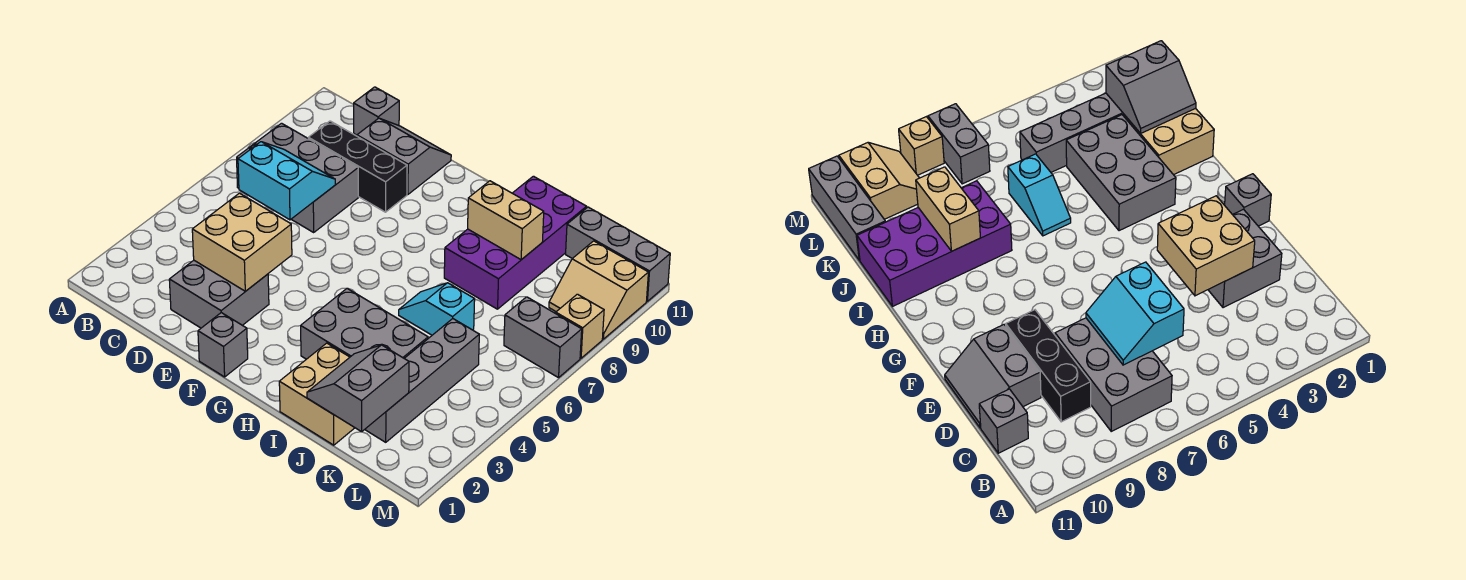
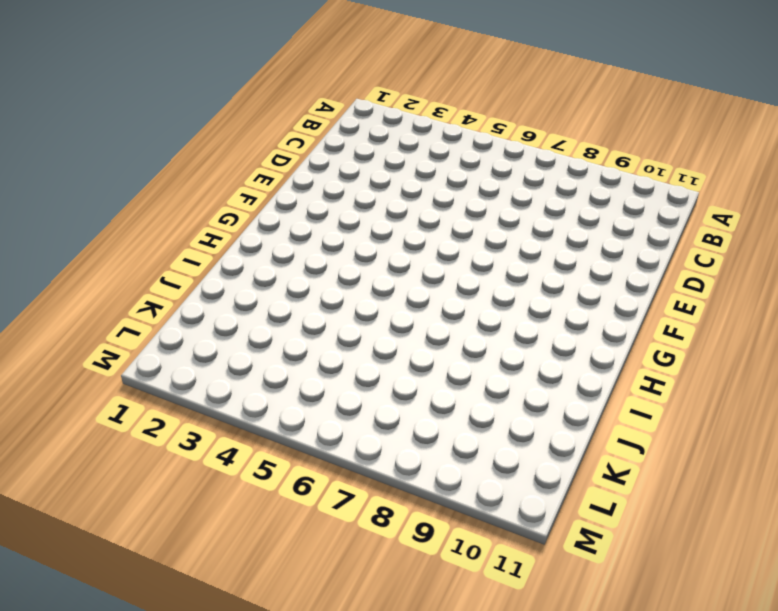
none -> grey brick B7:D8 level 1
none -> black brick C9:E9 level 1
none -> grey brick C11 level 1

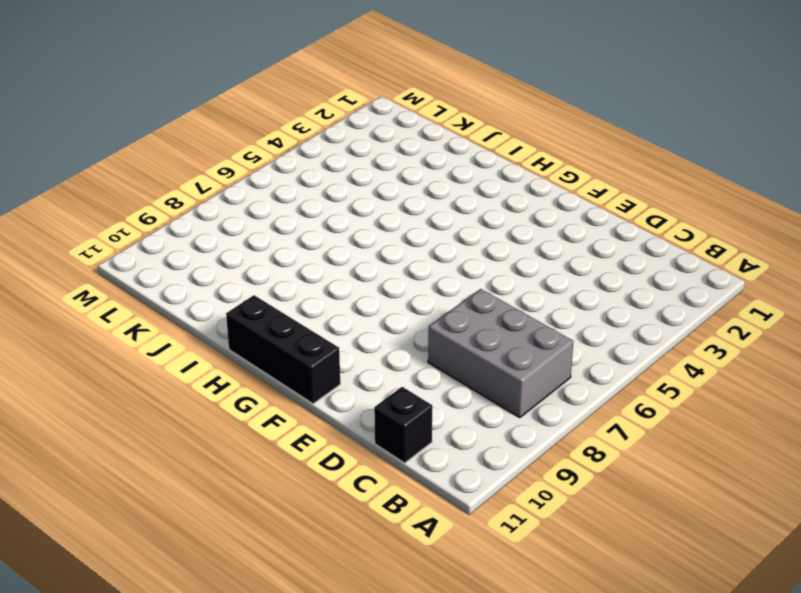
black brick C11 level 1 -> grey brick C11 level 1
black brick F11:H11 level 1 -> black brick C9:E9 level 1
none -> grey brick D2:E3 level 1
none -> grey slope D10:E11 level 1 top 10
none -> grey brick F1 level 1

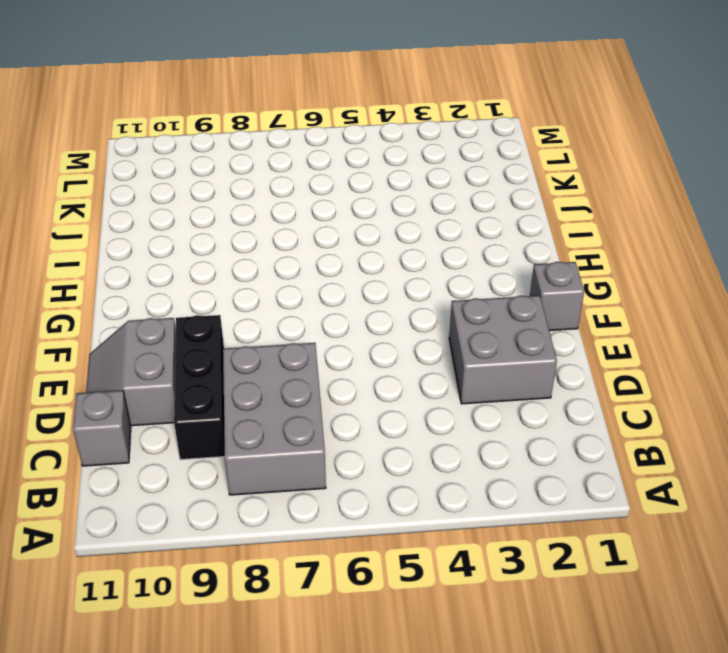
none -> grey brick H3:J4 level 1
none -> tan brick I1:J2 level 1
none -> cyan slope I6:J6 level 1 top J

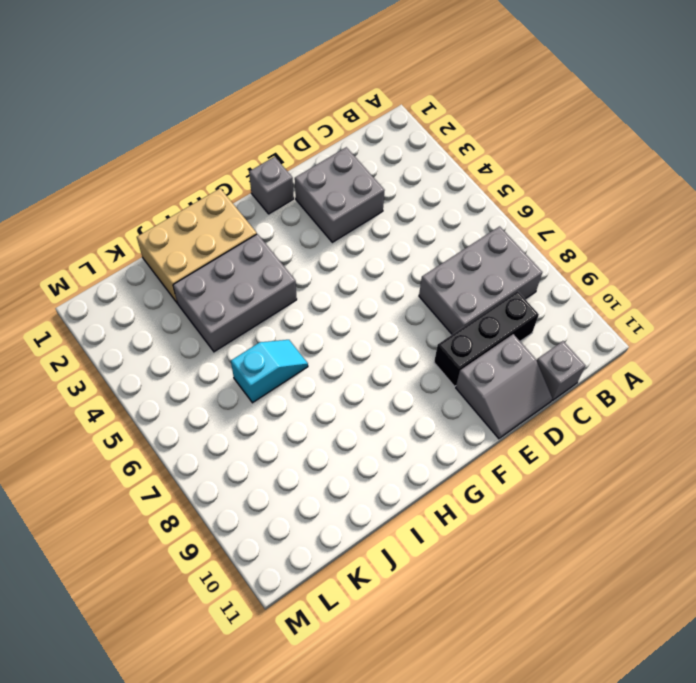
tan brick H1:J2 level 1 -> tan brick I1:J2 level 1
none -> purple brick I8:J11 level 1
none -> grey brick K2:K5 level 1
none -> grey brick K11:M11 level 1

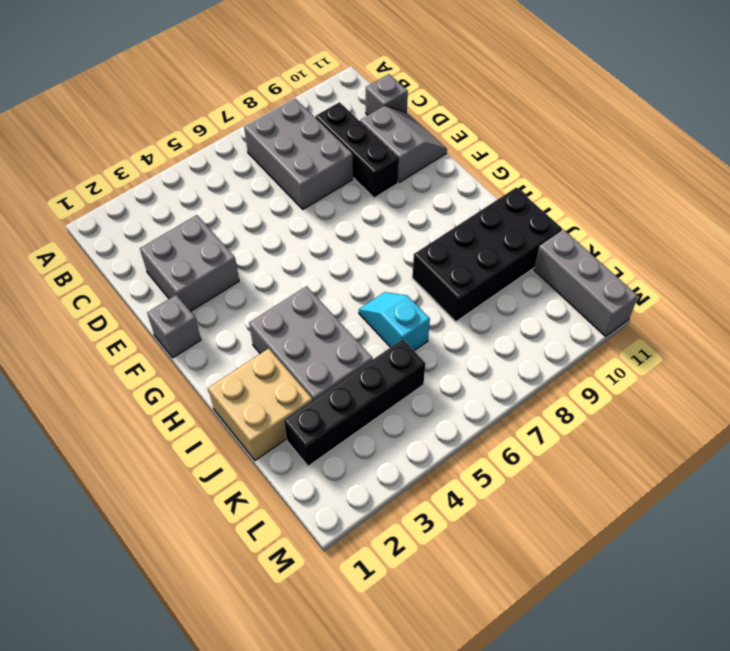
black brick I8:J11 level 1 -> purple brick I8:J11 level 1
black brick K2:K5 level 1 -> grey brick K2:K5 level 1
none -> grey brick L7:M7 level 1
none -> tan slope L9:M10 level 1 top 10
none -> tan brick M8 level 1

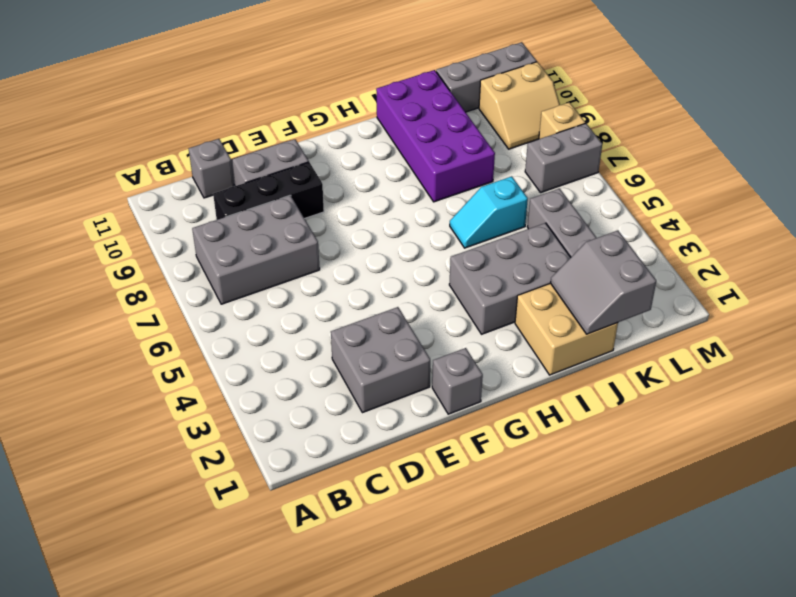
none -> cyan slope C6:D7 level 2 top 6
none -> tan brick D3:E4 level 2
none -> tan brick I9:J9 level 2

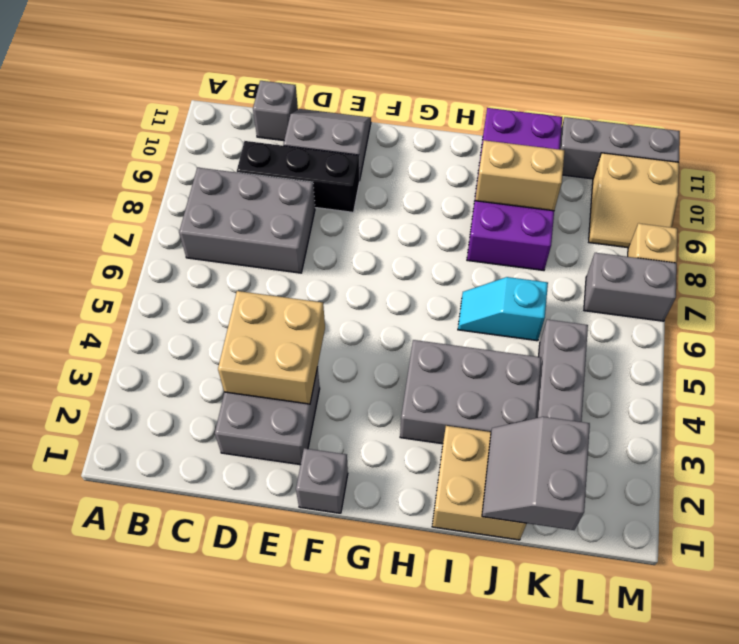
none -> cyan slope C6:D7 level 2 top 6

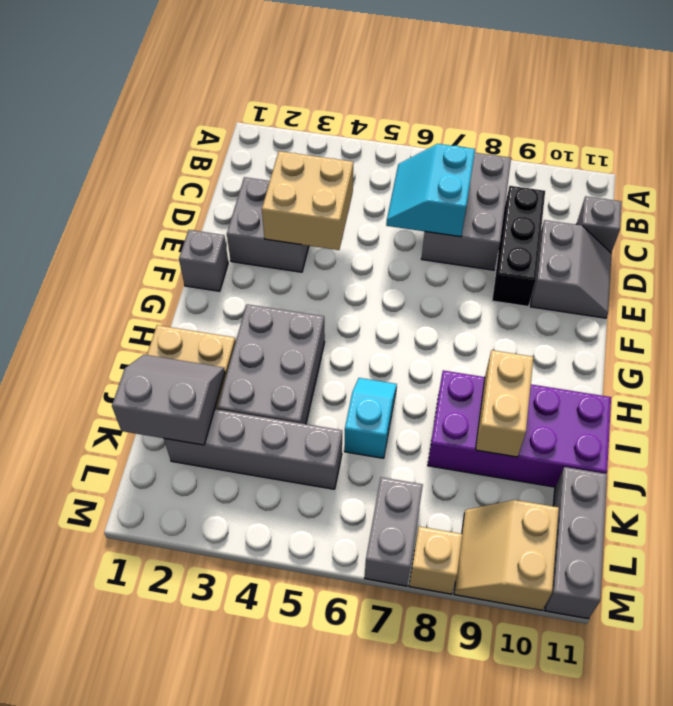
cyan slope C6:D7 level 2 top 7 -> cyan slope C6:D7 level 2 top 6

